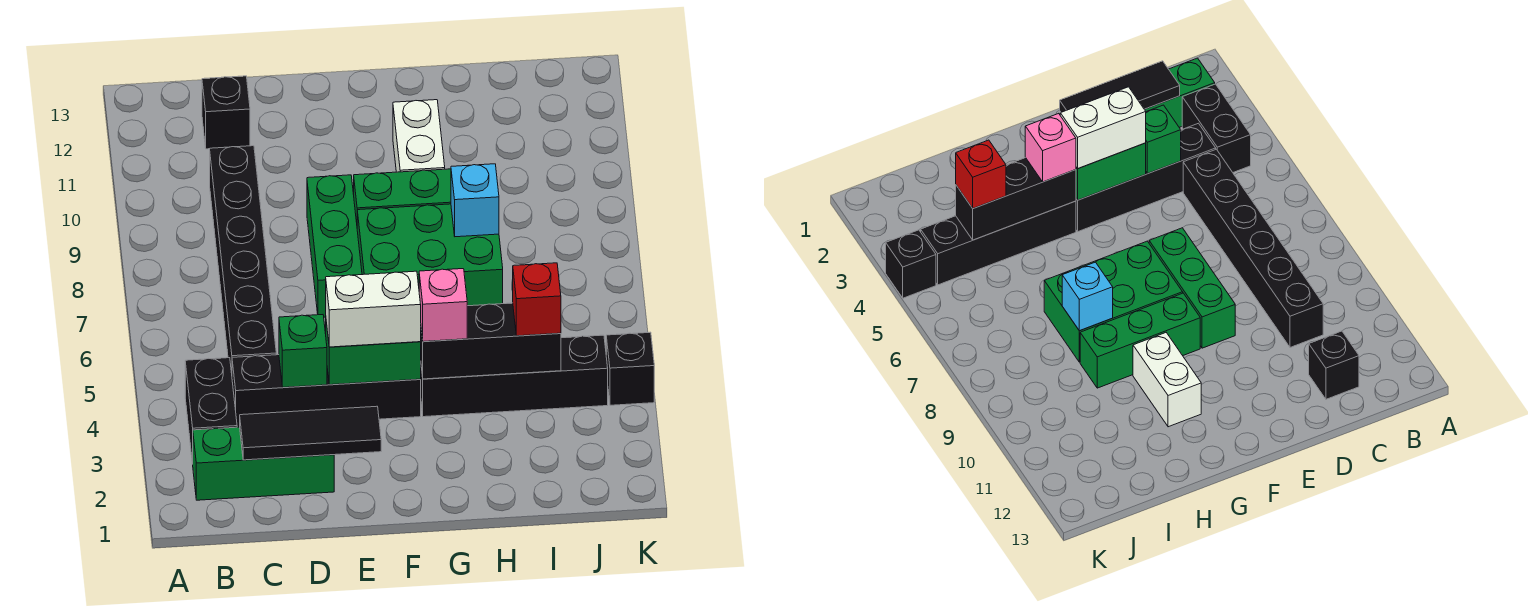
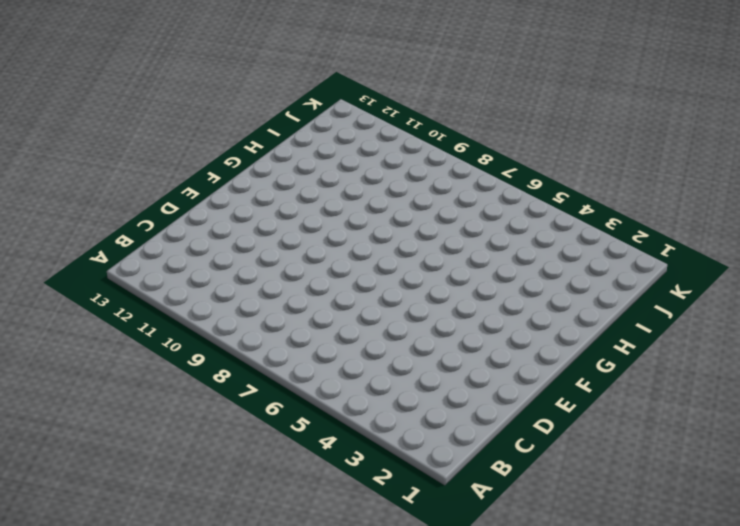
none -> green brick B2:D2 level 1
none -> black brick B3:B4 level 1
none -> black brick C4:F4 level 1

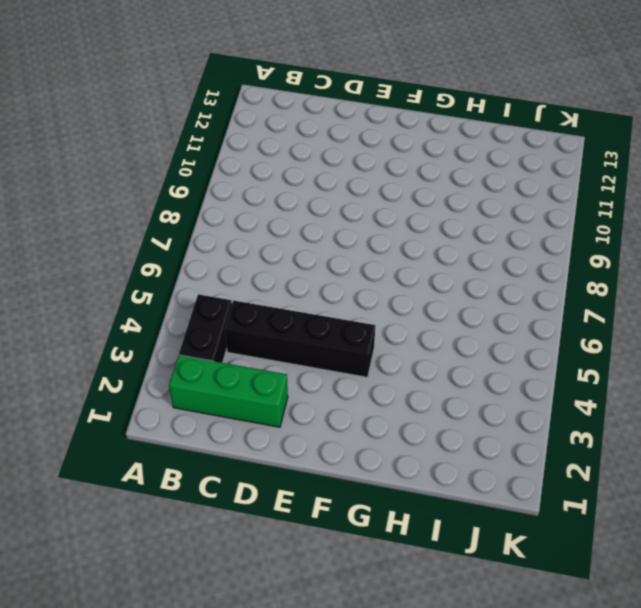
none -> black brick C5:C10 level 1
none -> black brick C12 level 1
none -> green brick E7:E9 level 1

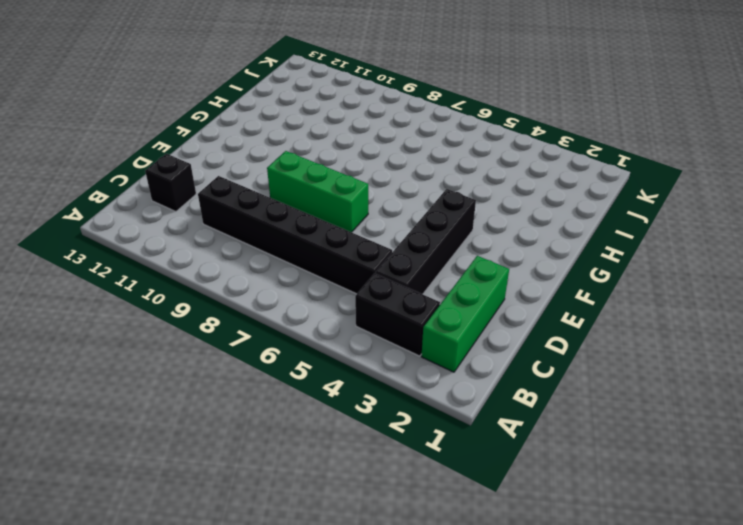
none -> green brick F7:H8 level 1
none -> green brick F9:H9 level 1
none -> black brick G4:J4 level 1

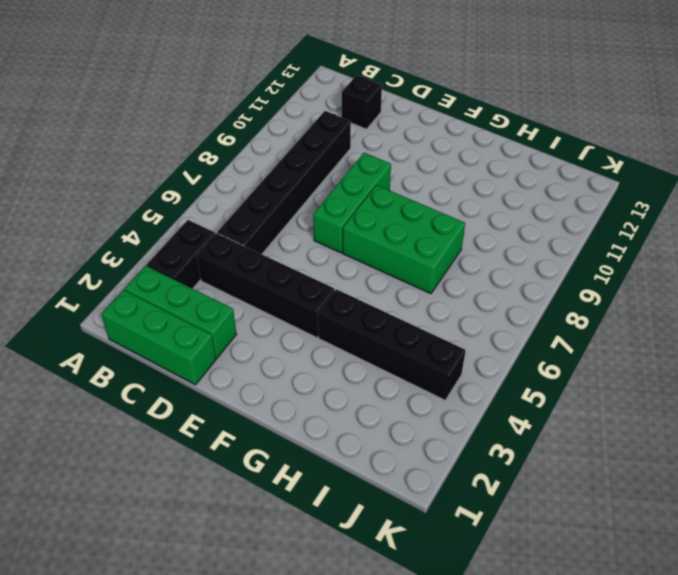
green brick B1:D1 level 1 -> green brick F9:H9 level 1
none -> white brick G10:G11 level 1
none -> black brick K4 level 1
none -> black tile C2:E2 level 2

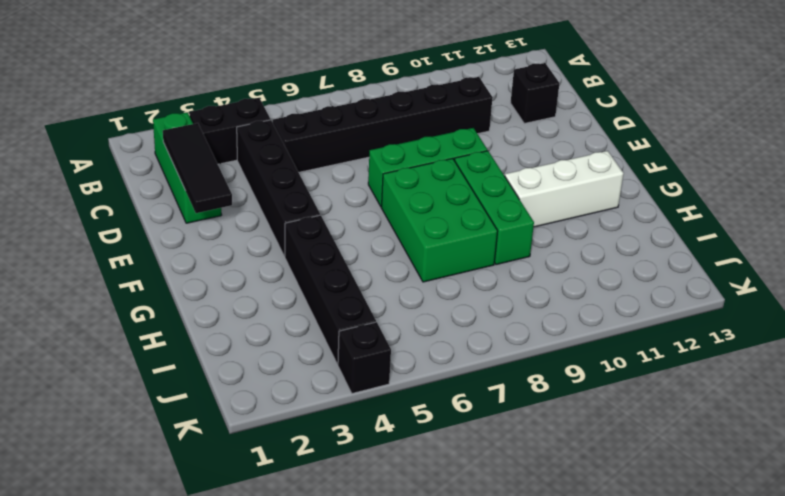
white brick G10:G12 level 1 -> white brick G10:G11 level 1
none -> green brick D4 level 2
none -> green brick E4:F4 level 2
none -> black brick G4:I4 level 2

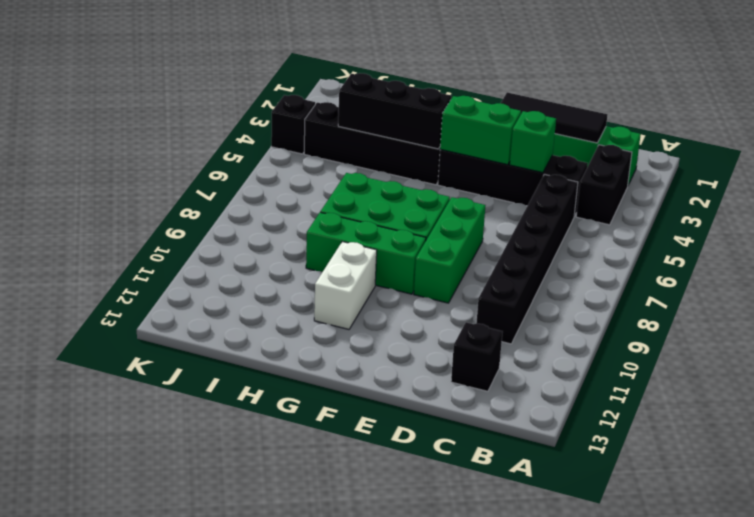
none -> cyan brick H8 level 2
none -> white brick E4:F4 level 3
none -> pink brick G4 level 3

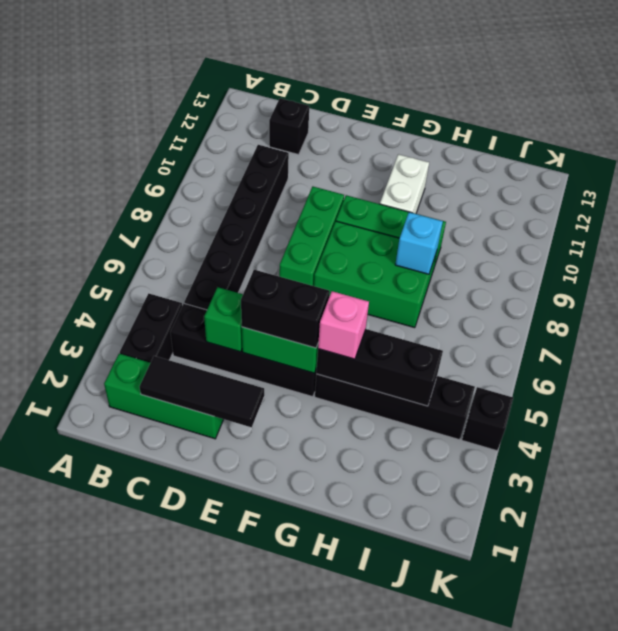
black brick E4:F4 level 3 -> white brick E4:F4 level 3
none -> red brick I4 level 3

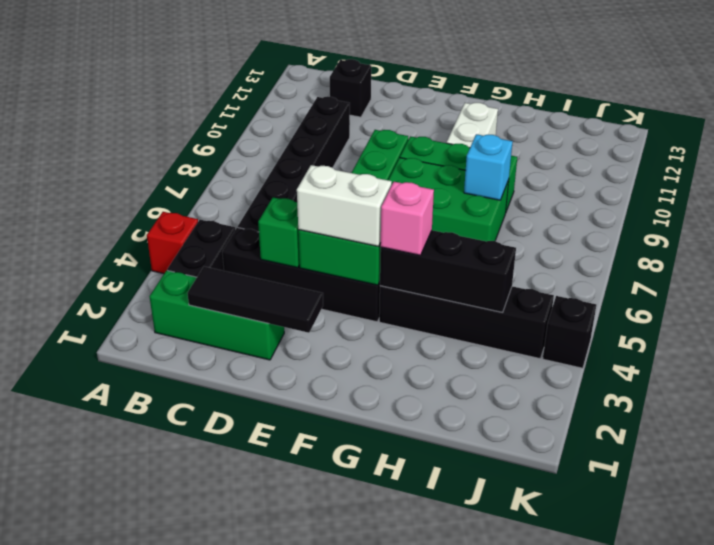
red brick A4 level 1 -> red brick I4 level 3

